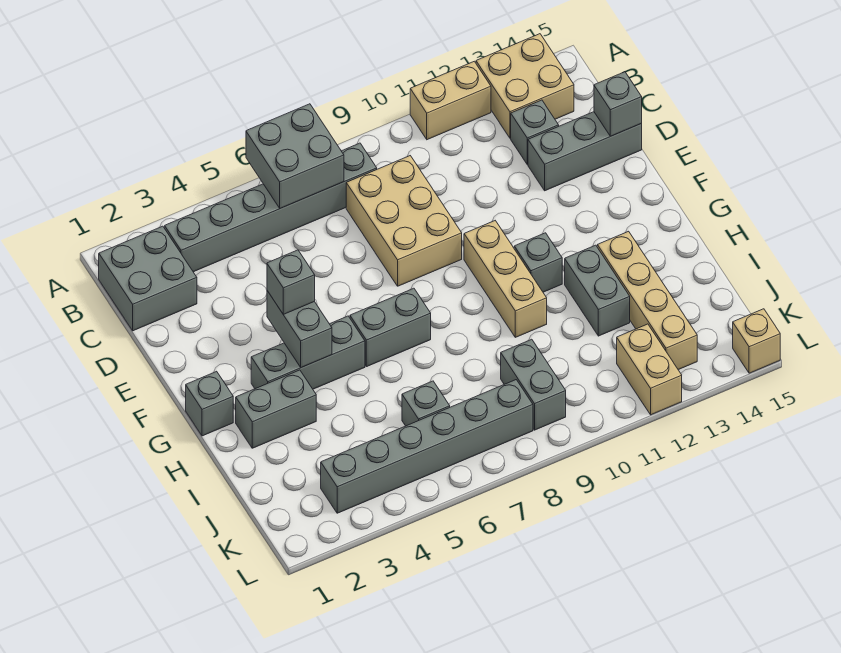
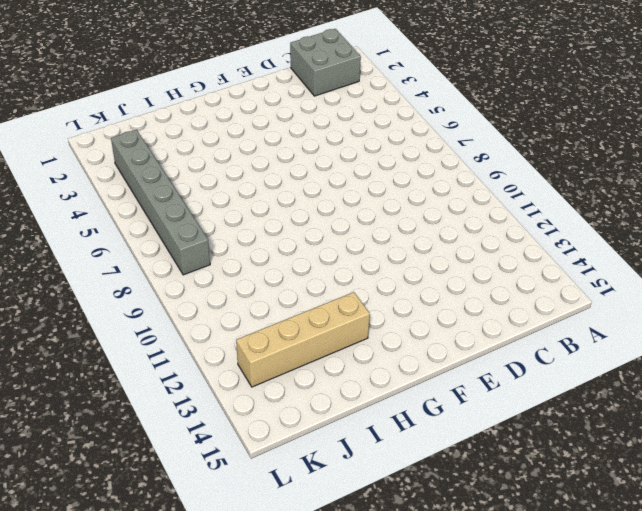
none -> tan brick A11:A12 level 1
none -> tan brick A13:B14 level 1
none -> grey brick B3:B8 level 1

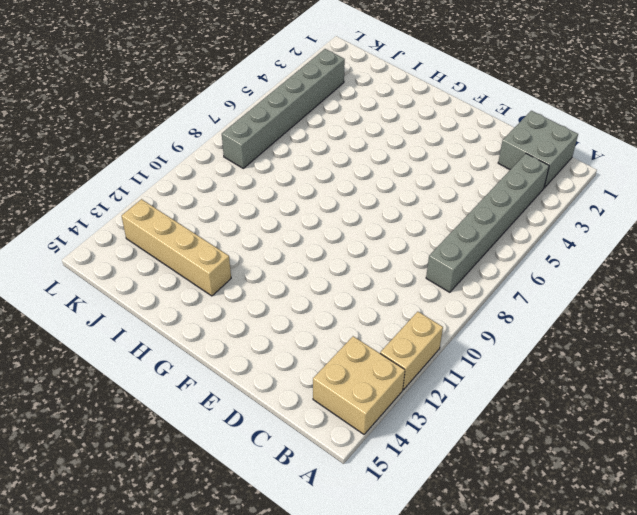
none -> tan brick C8:E9 level 1
none -> grey brick C13 level 1
none -> grey brick D13:D15 level 1

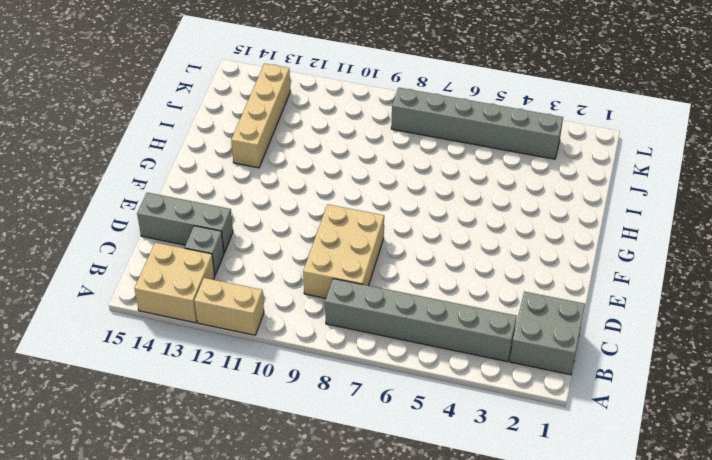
none -> tan brick F10:H10 level 1
none -> grey brick G1 level 1
none -> grey brick G3:G5 level 1

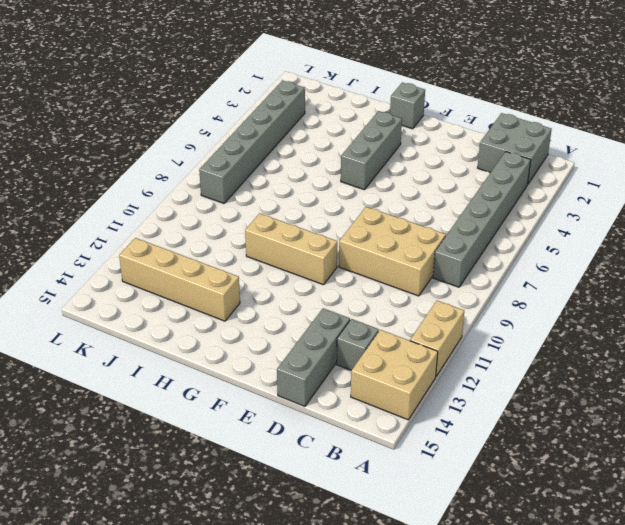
none -> grey brick G6:G7 level 1
none -> grey brick G11 level 1
none -> grey brick H2:H3 level 1

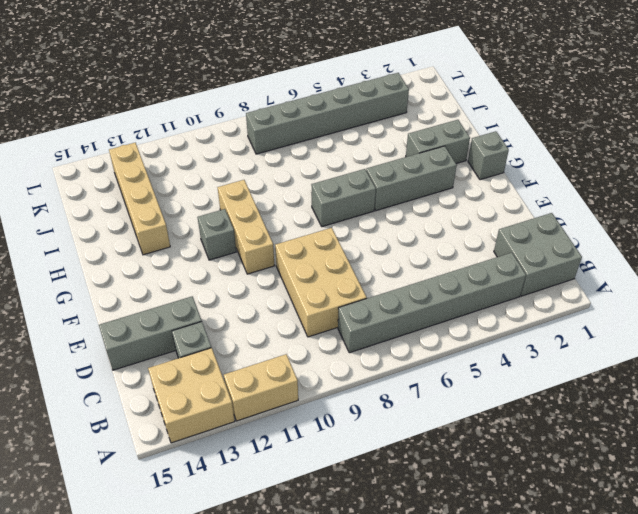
none -> grey brick H12:I12 level 1
none -> grey brick J6 level 1
none -> grey brick J9:K9 level 1

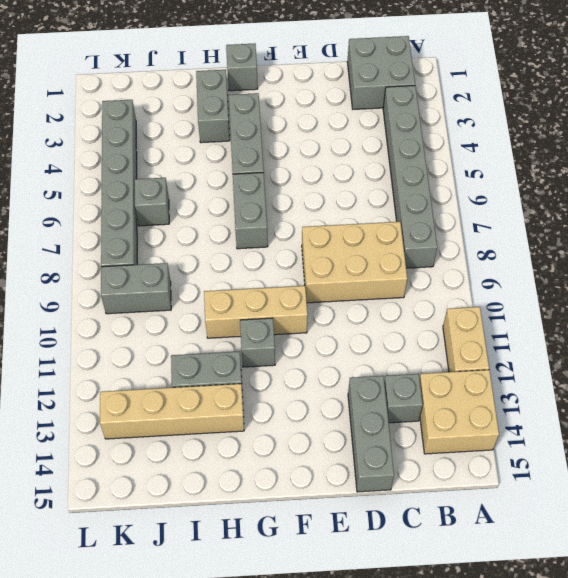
none -> tan brick K12:L12 level 1
none -> tan brick L15 level 1
none -> grey brick A6:B7 level 2

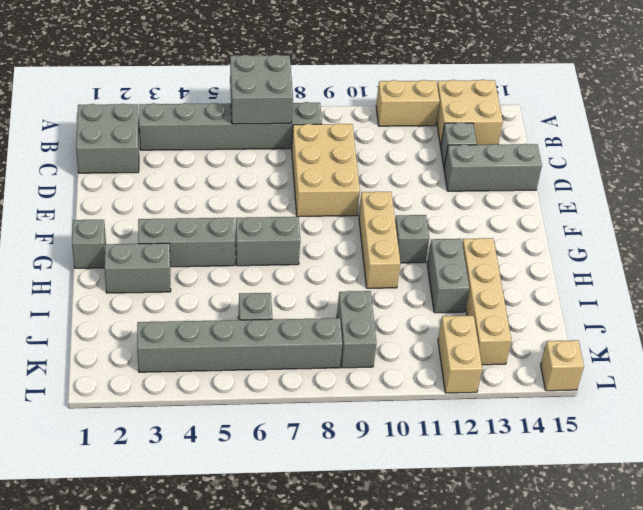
none -> grey brick D15 level 2
none -> grey brick F4:G4 level 2
none -> grey brick F4 level 3

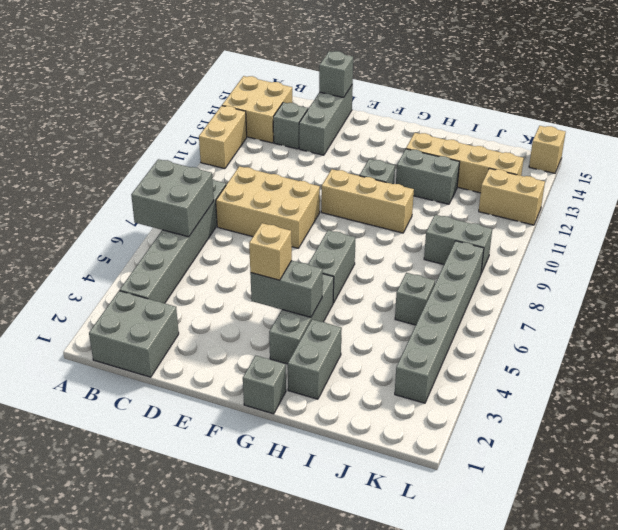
tan brick F4 level 3 -> grey brick F4 level 3

